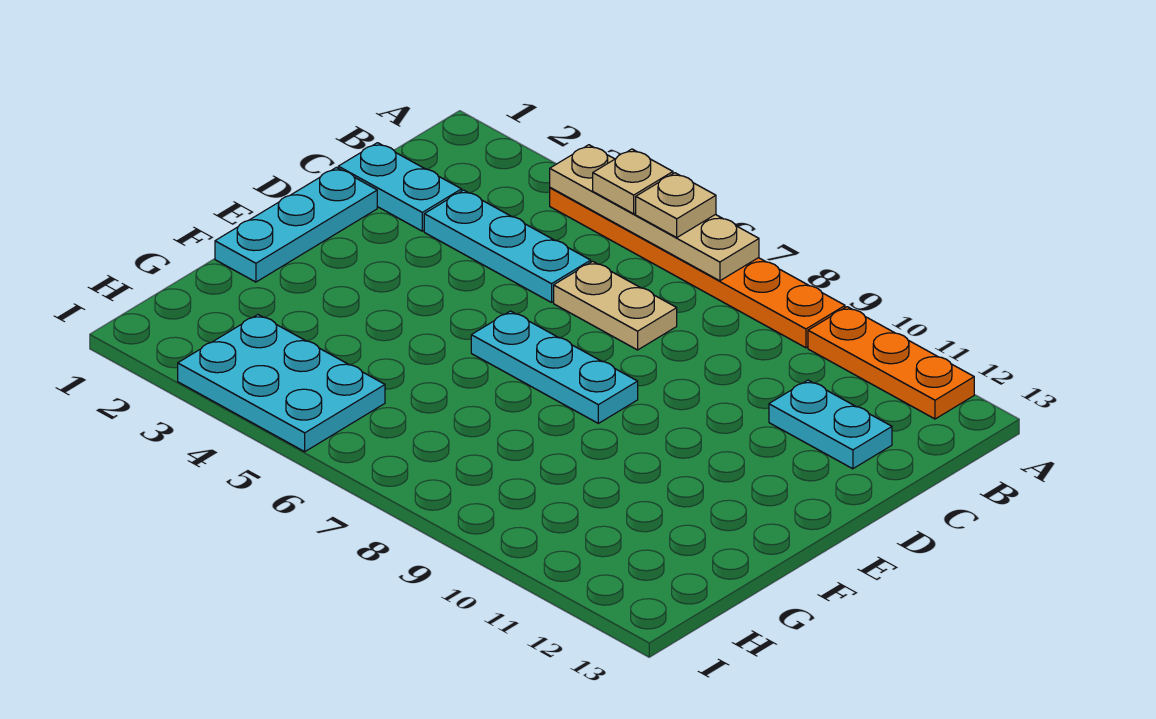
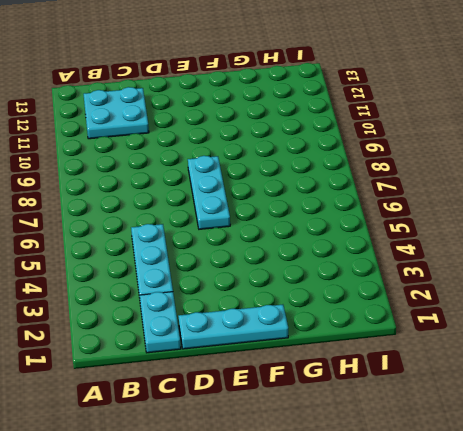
cyan plate B11:C12 level 1 -> cyan plate C11:C12 level 1
none -> orange plate A4:A9 level 1
none -> orange plate A10:A12 level 1
none -> tan plate C6:C7 level 1

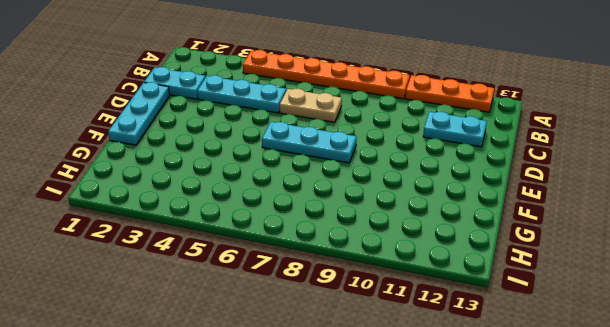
none -> cyan plate H3:I5 level 1
none -> tan plate A4:A7 level 2
none -> tan plate A5 level 3

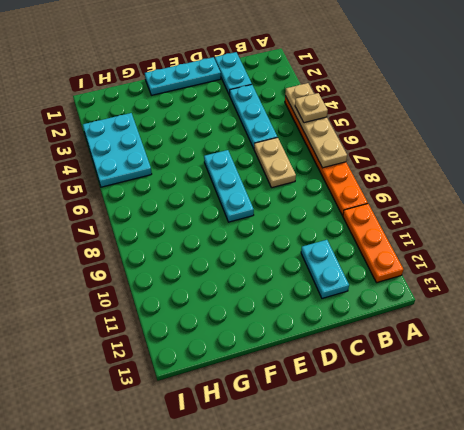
none -> tan plate A6 level 3

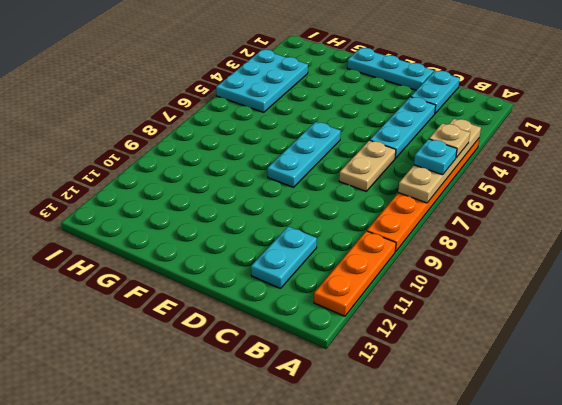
cyan plate A6 level 3 -> tan plate A6 level 3

